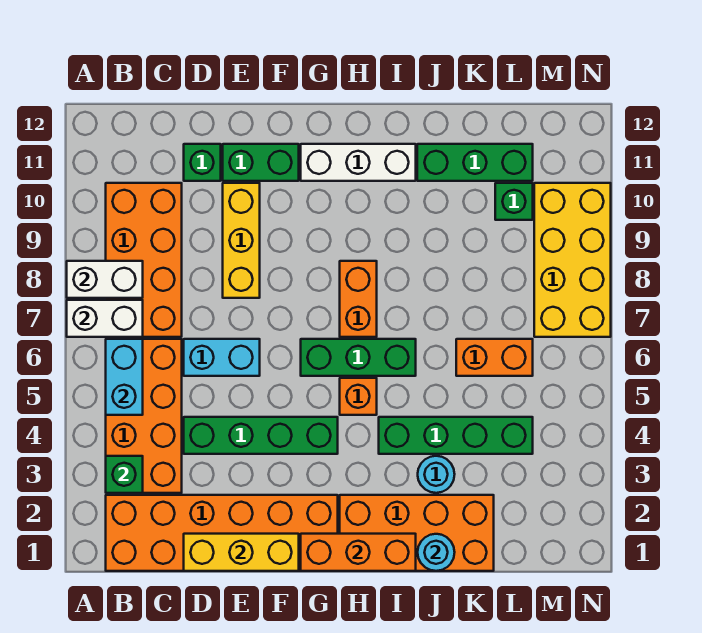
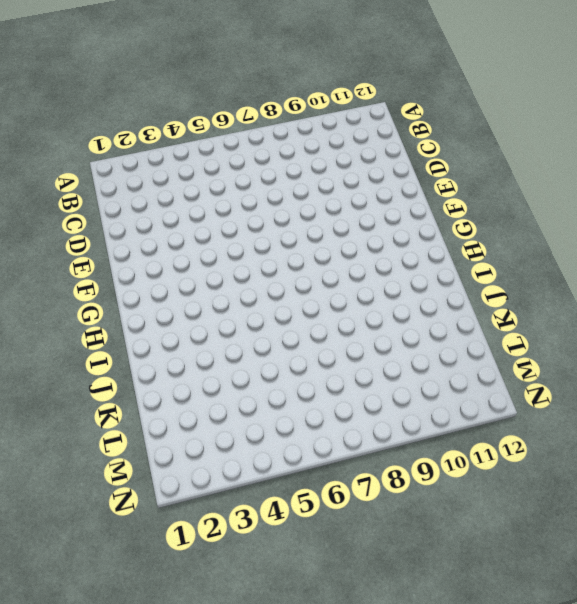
none -> orange brick B1:G2 level 1
none -> orange brick B3:C6 level 1
none -> orange brick B7:C10 level 1

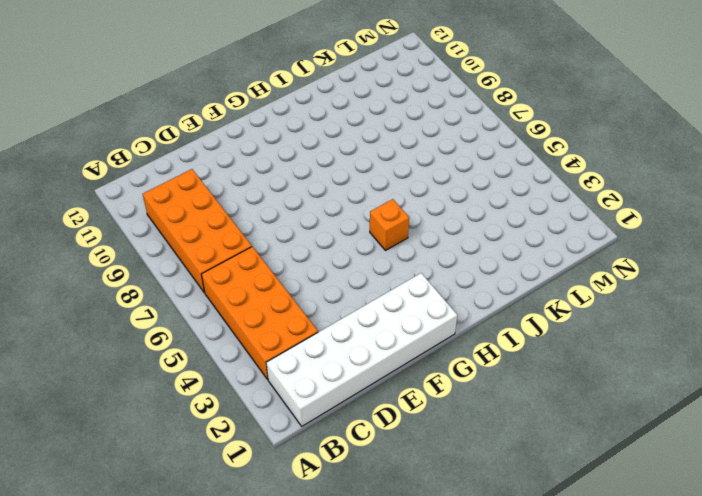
white brick B1:G2 level 1 -> orange brick B1:G2 level 1
none -> green brick D4:G4 level 1
none -> cyan brick D6:E6 level 1
none -> green brick D11 level 1

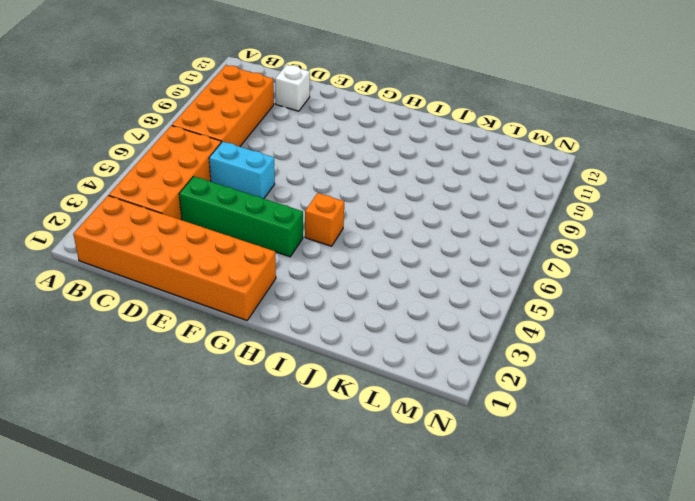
white brick D11 level 1 -> green brick D11 level 1
none -> yellow brick E8:E10 level 1
none -> green brick E11:F11 level 1
none -> green brick G6:I6 level 1

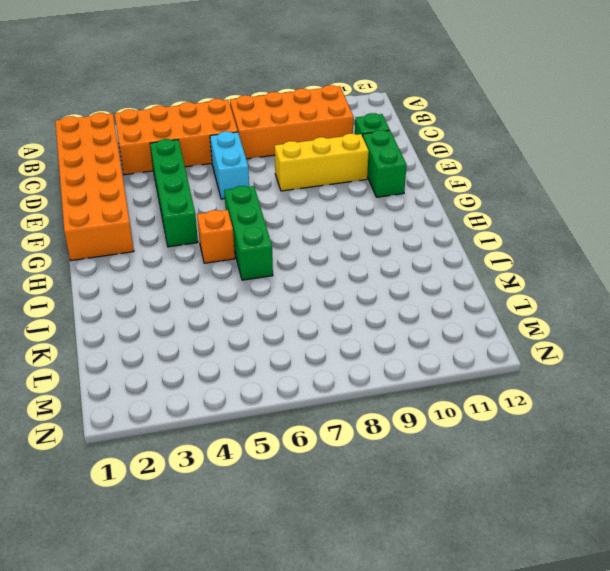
none -> white brick G11:I11 level 1
none -> orange brick H1:K2 level 1
none -> orange brick H7:H8 level 1

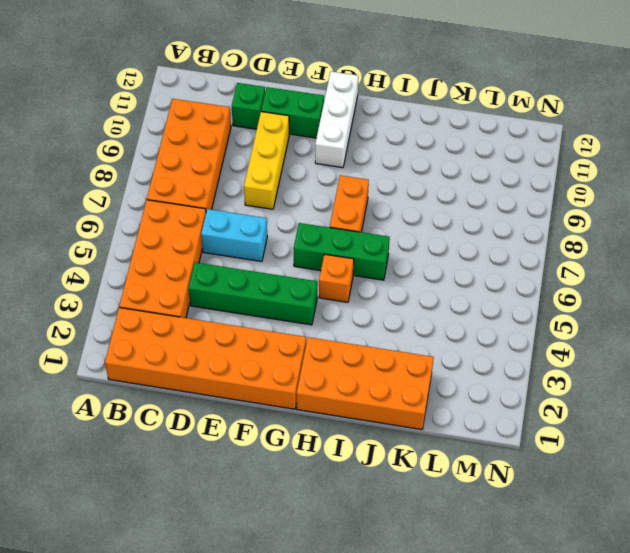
white brick G10:G12 level 1 -> white brick G11:I11 level 1
none -> green brick I4:L4 level 1
none -> cyan round brick J3 level 1
none -> green brick J11:L11 level 1

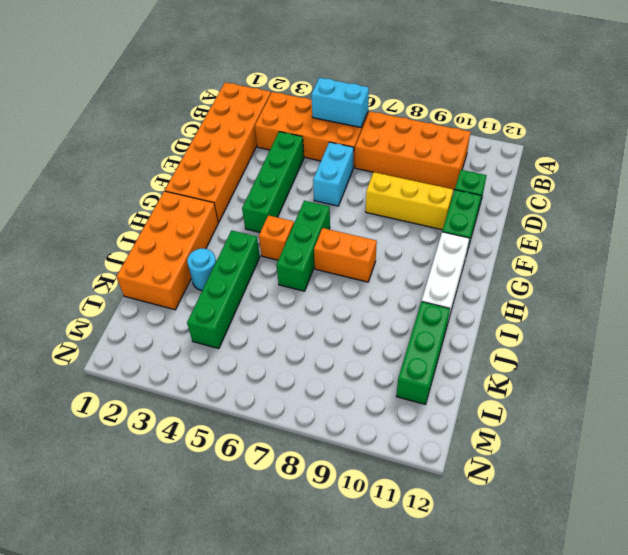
none -> orange brick K6:L6 level 1
none -> green brick L10 level 1
none -> yellow brick M7:N10 level 1

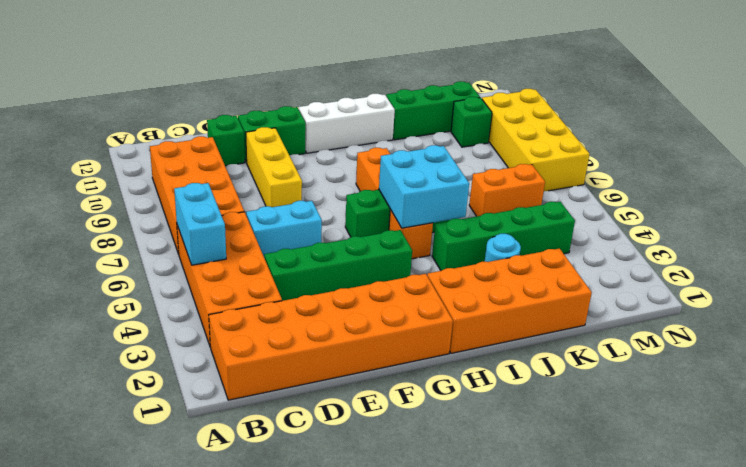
cyan brick H5:I6 level 2 -> none
none -> white brick A7:B7 level 2
none -> white brick A8:B8 level 2
none -> green brick B3 level 2

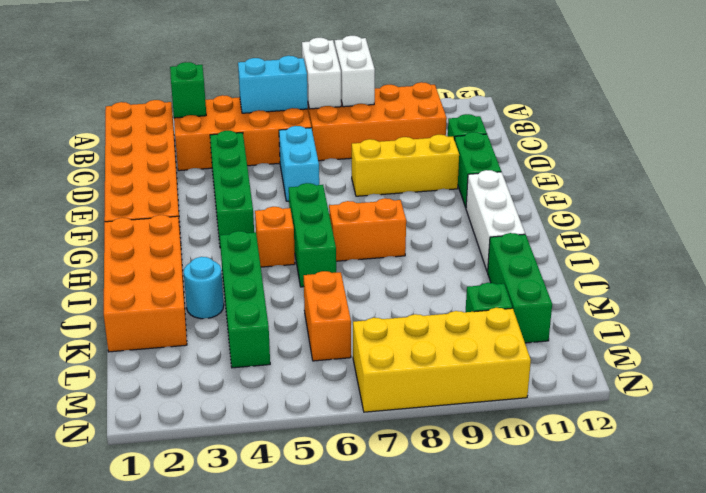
none -> yellow brick D1:F1 level 2
none -> orange brick G1:I1 level 2
none -> cyan round brick J1 level 2

